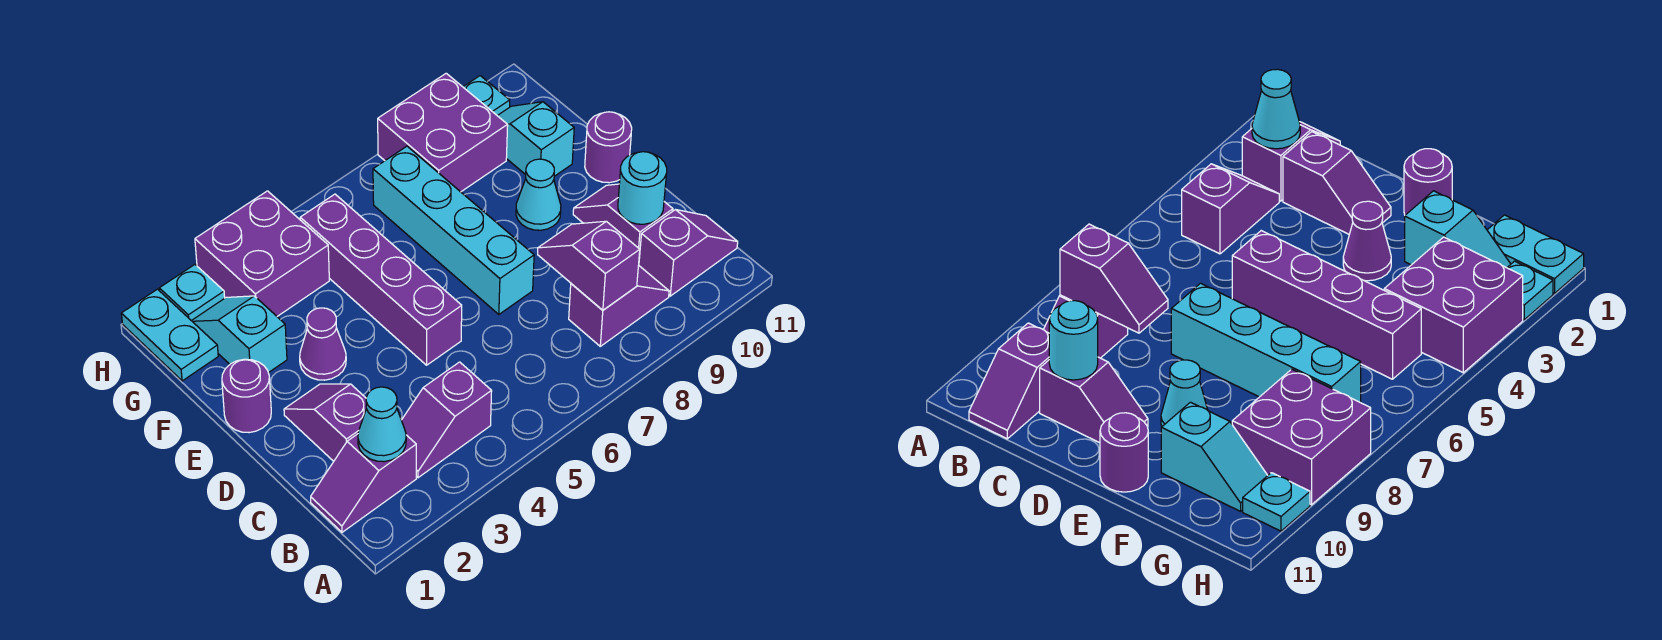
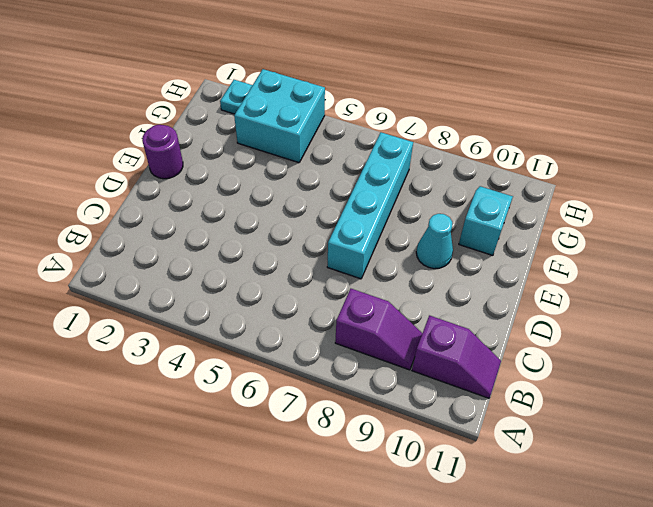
cyan brick G3:H4 level 1 -> purple brick G3:H4 level 1
none -> purple slope B1:B2 level 1 top 2
none -> purple slope B3:B4 level 1 top 4
none -> purple slope C2:D2 level 1 top C

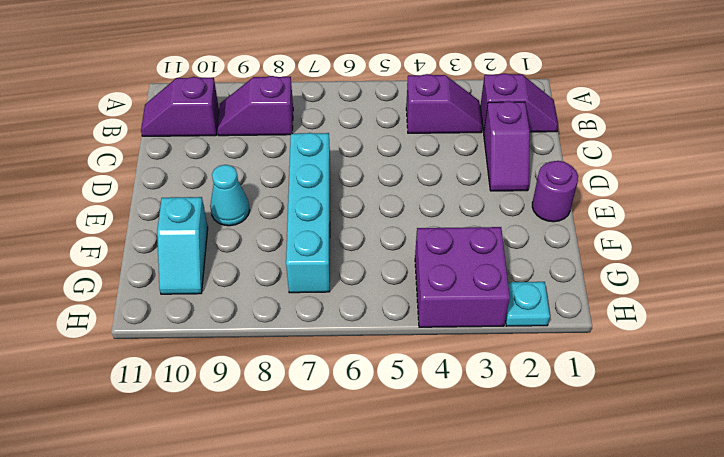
none -> purple slope C10:D10 level 1 top C
none -> purple brick D5:G5 level 1
none -> purple cone E3 level 1

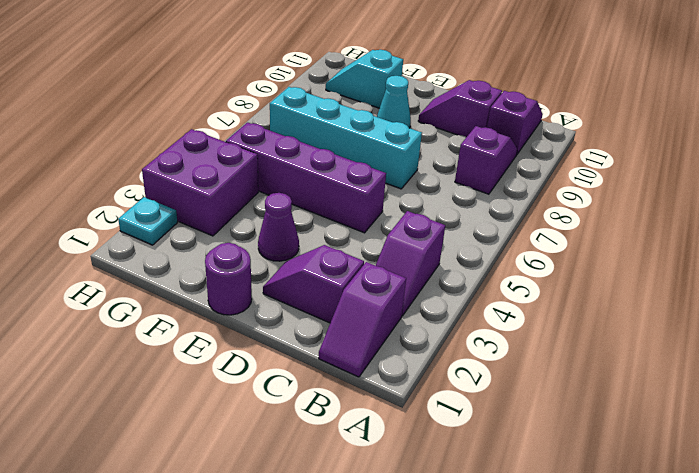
none -> purple round brick E11 level 1
none -> cyan slope F2:G2 level 1 top F
none -> cyan plate G1:H1 level 1

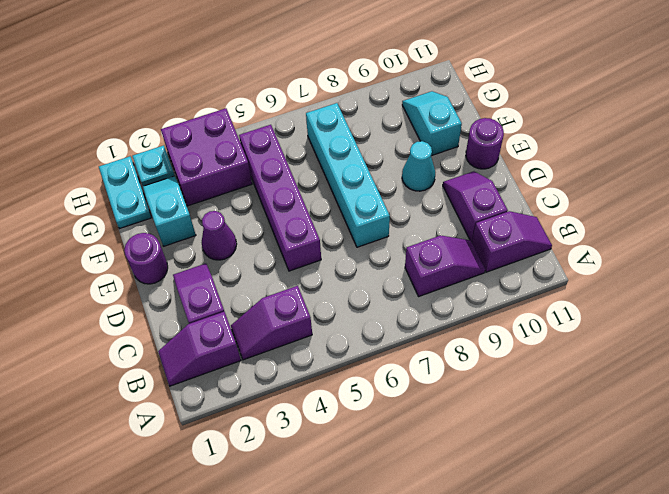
none -> purple brick G8:H9 level 1
none -> cyan plate H10 level 1
none -> cyan cone B2 level 2

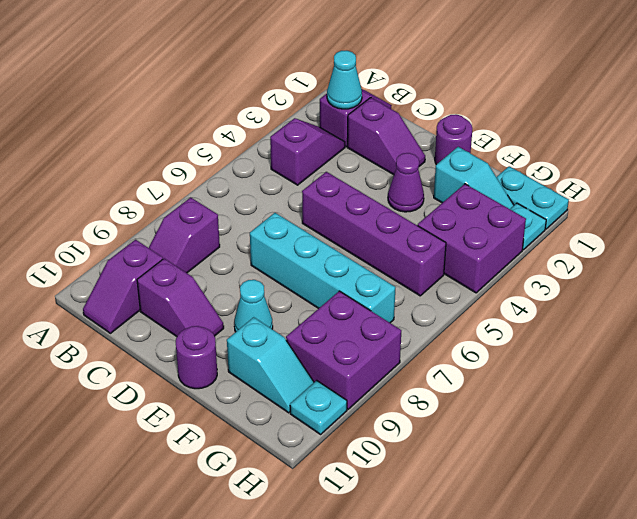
none -> purple slope B8:C8 level 2 top B
none -> cyan round brick C10 level 2

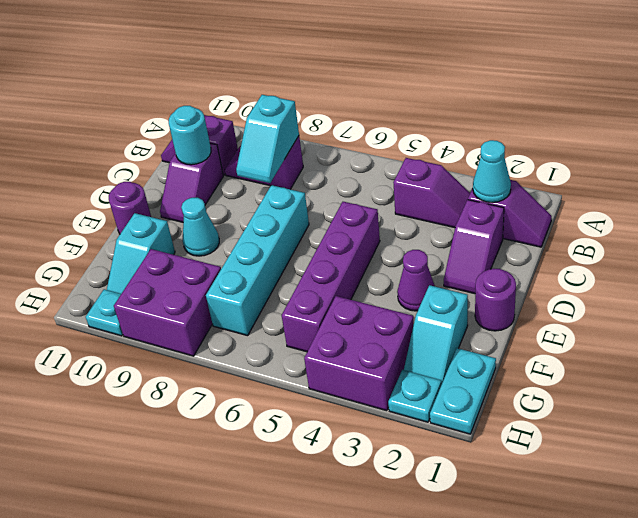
cyan slope B8:C8 level 2 top B -> purple slope B8:C8 level 2 top B

